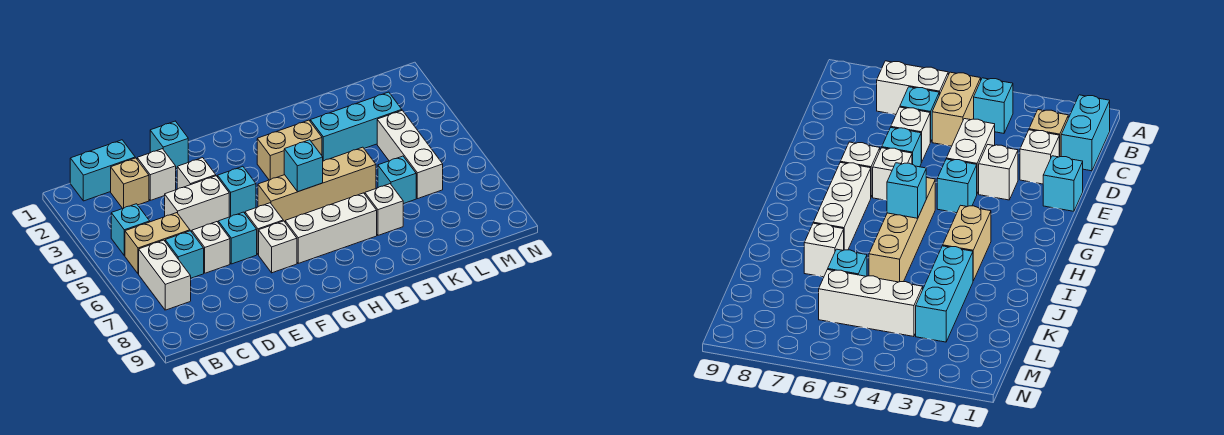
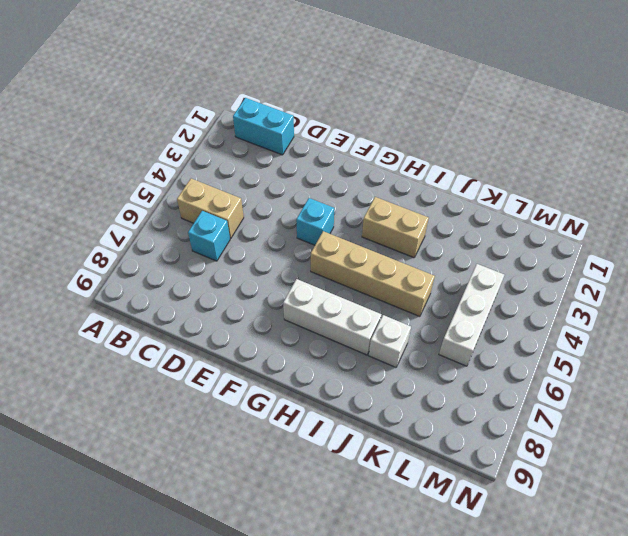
none -> cyan brick B4 level 1
none -> white brick B6:B7 level 1
none -> tan brick C2 level 1

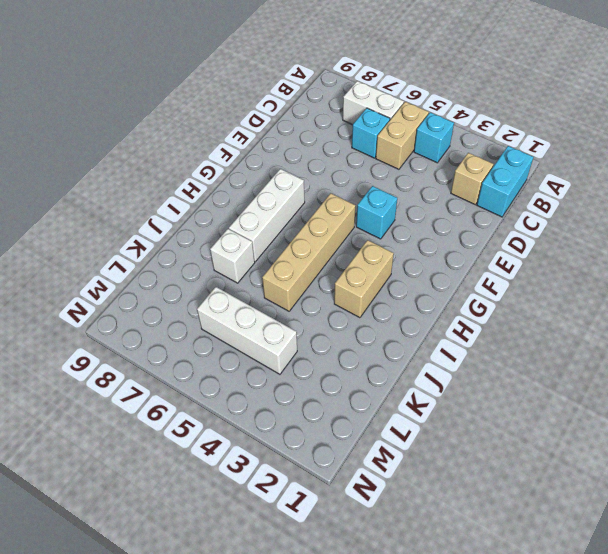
none -> white brick D2 level 1
none -> white brick D4:E4 level 1
none -> white brick D6 level 1

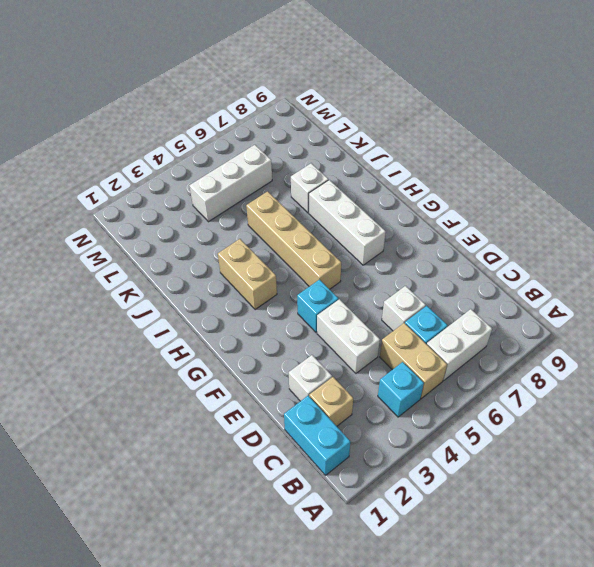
none -> cyan brick E1 level 1
none -> white brick E3 level 1
none -> cyan brick E6 level 1

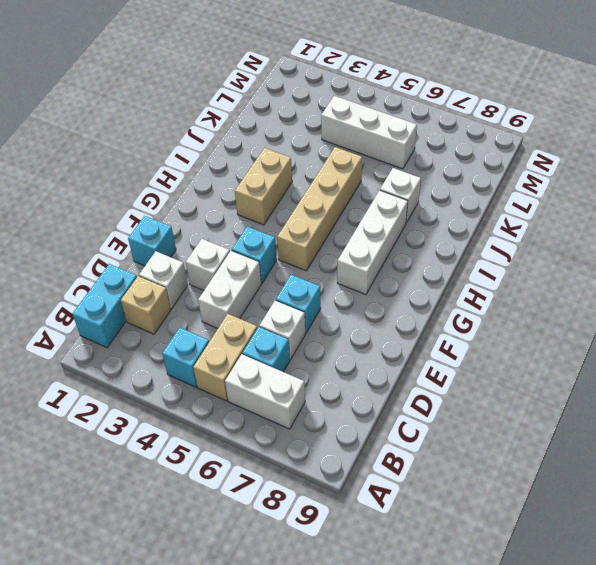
none -> white brick F6 level 1
none -> white brick F7 level 1
none -> cyan brick J3:L3 level 1

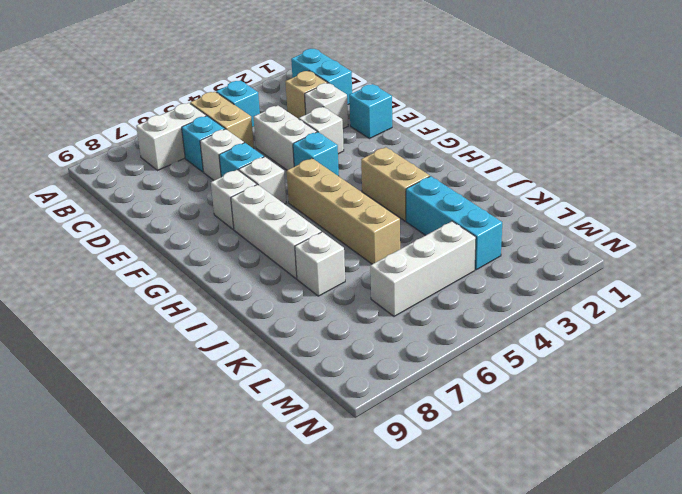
none -> cyan brick K6 level 1
none -> cyan brick H5 level 2

